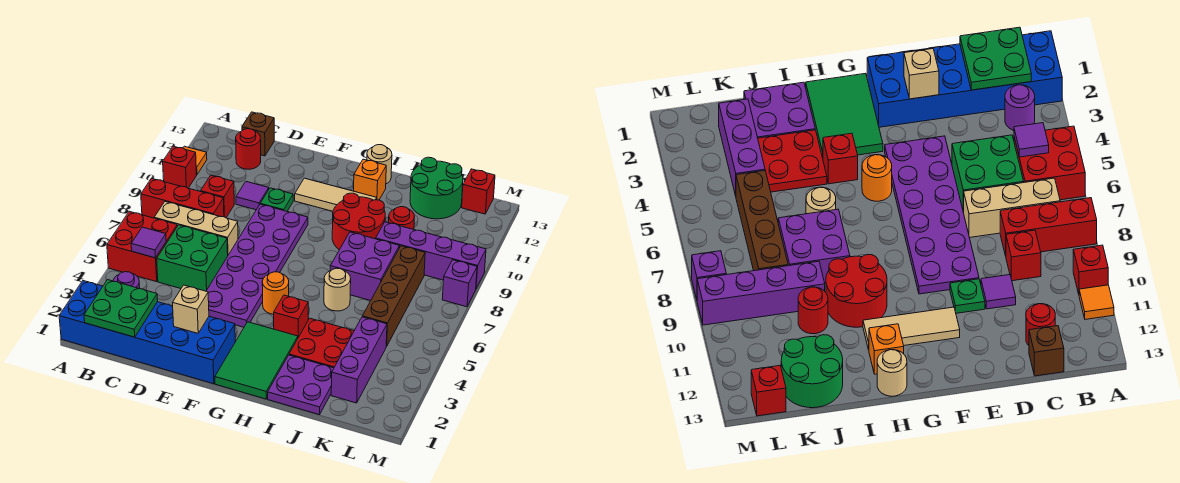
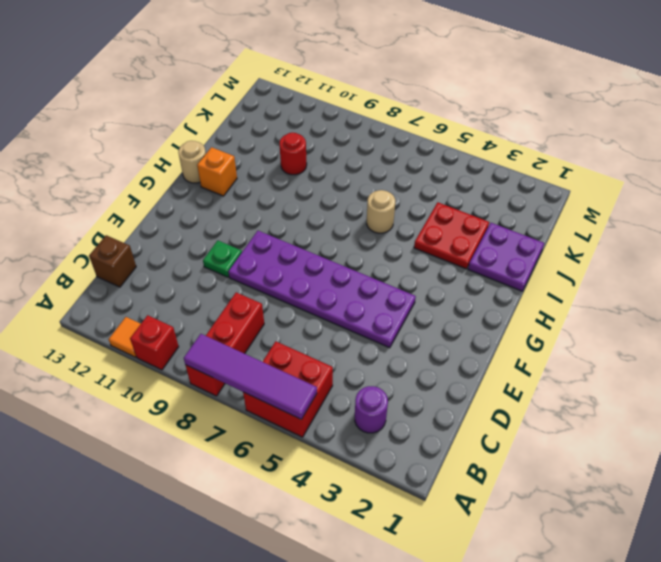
purple tile A5:A8 level 2 -> none
none -> blue brick A1:F2 level 1
none -> tan brick B7:D7 level 1
none -> green brick C5:D6 level 1
none -> red brick C9 level 1

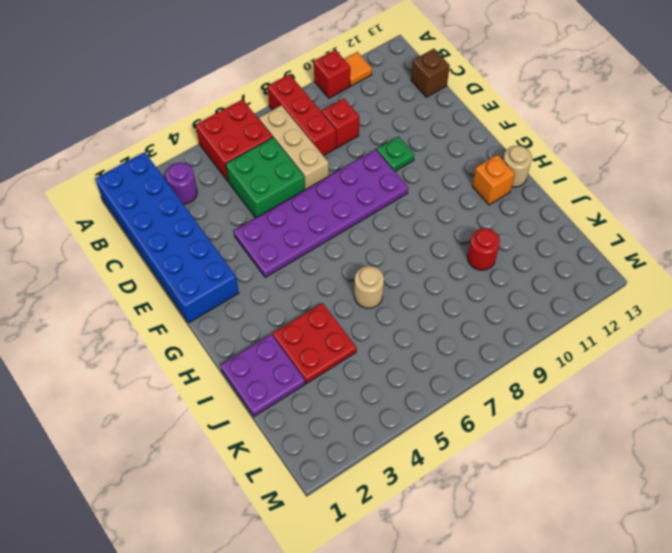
none -> red round brick C12 level 1
none -> purple tile D10 level 1
none -> tan tile F11:H11 level 1
none -> green tile G1:H3 level 1

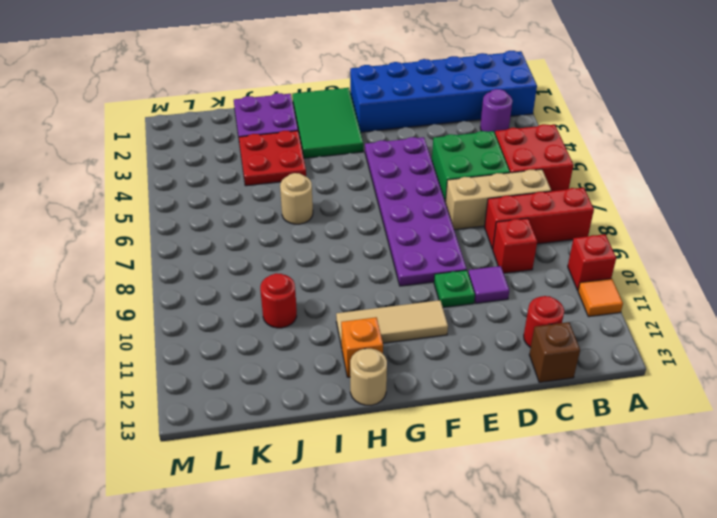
none -> orange round brick G5 level 1
none -> red brick H4 level 1
none -> red round brick H9:I10 level 1
none -> purple brick I7:J8 level 1

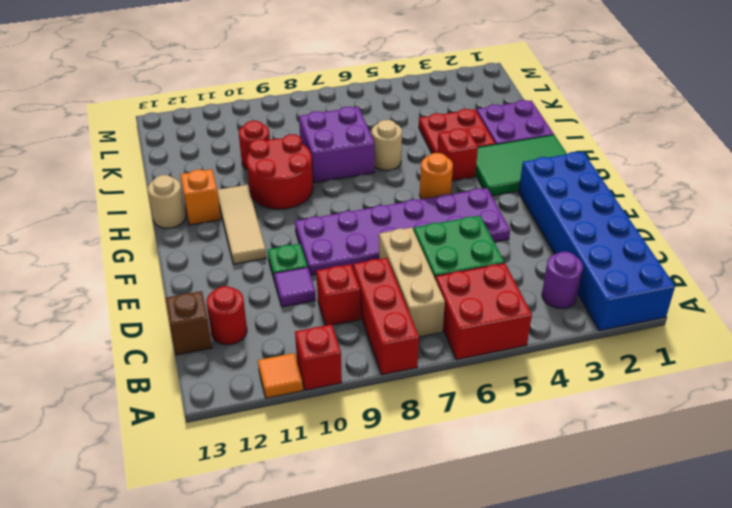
none -> purple brick J9:M9 level 1
none -> green round brick J12:K13 level 1
none -> purple brick K2:K4 level 1
none -> brown brick K5:K8 level 1

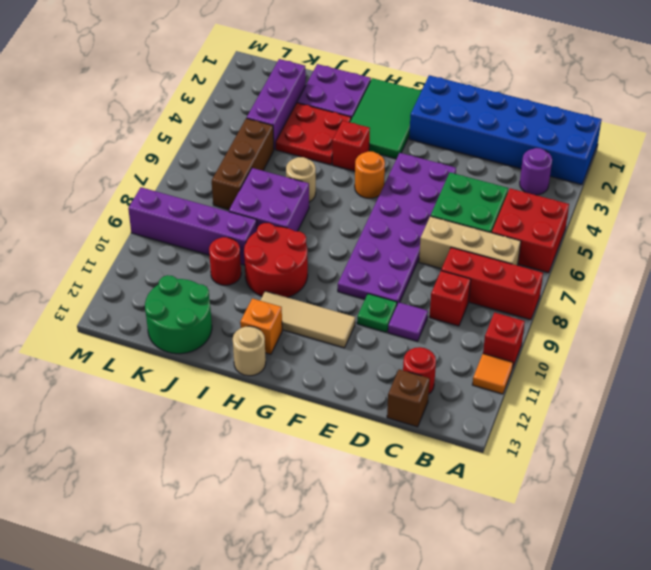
brown brick K5:K7 level 1 -> brown brick K5:K8 level 1
none -> red brick L13 level 1
none -> purple brick M8 level 1
none -> green plate B1:C2 level 2
none -> purple tile B5 level 2

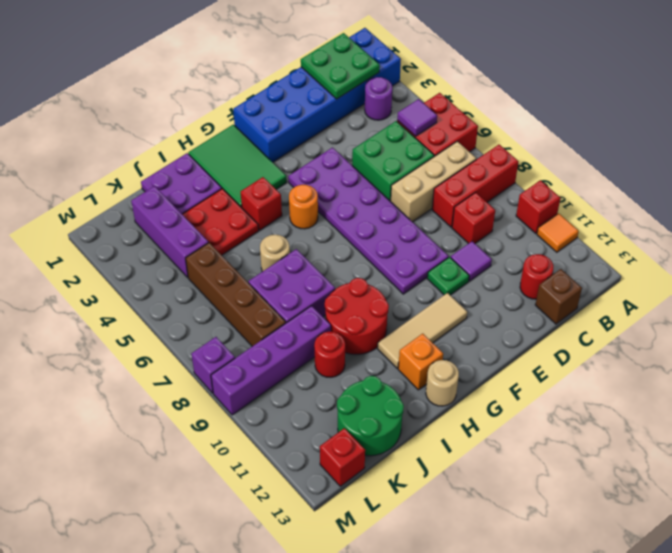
none -> tan brick E2 level 2

